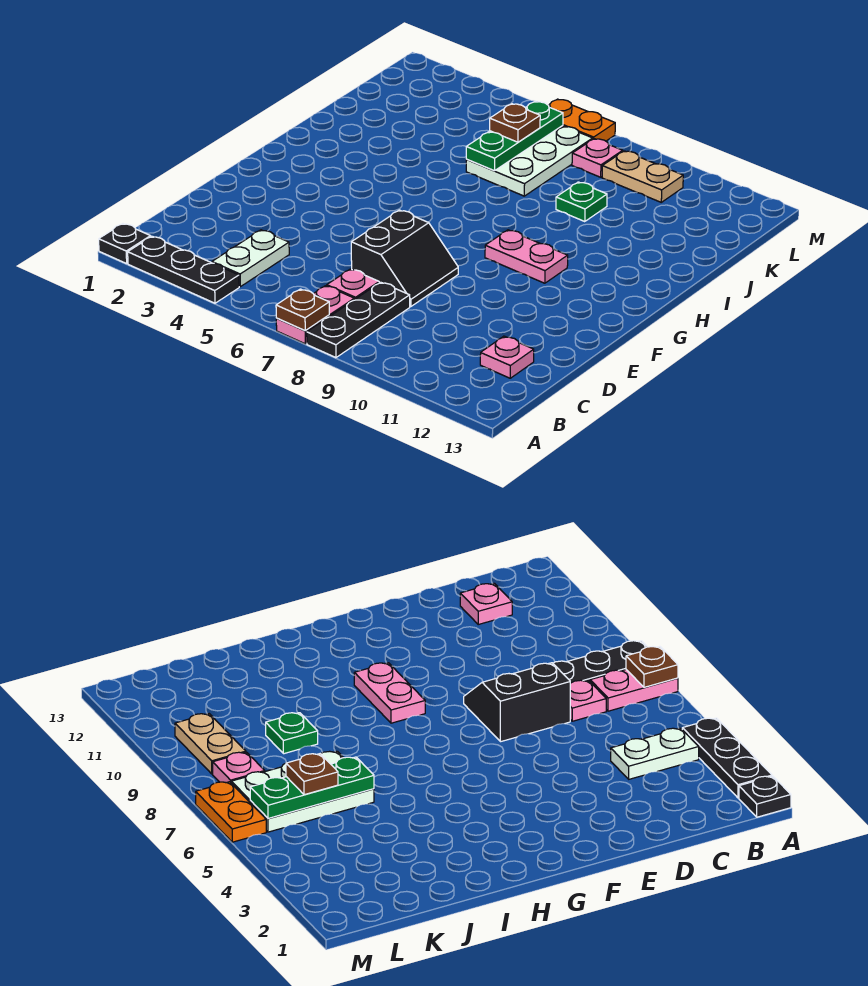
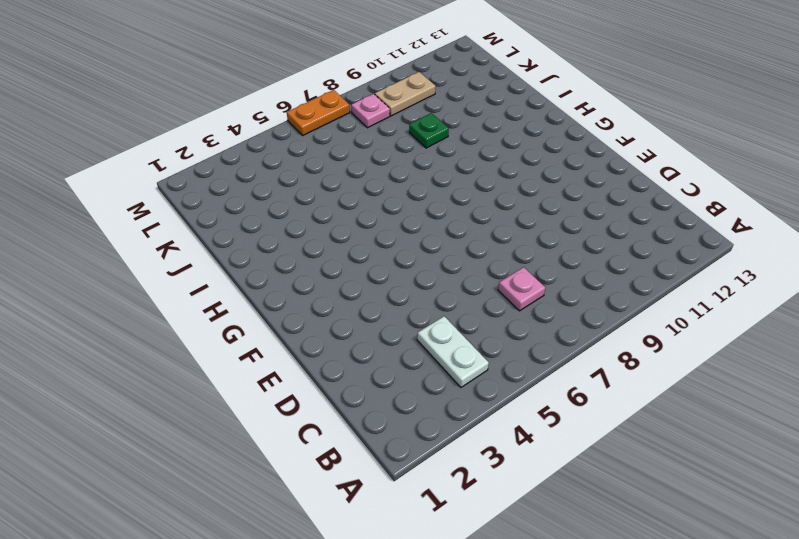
none -> black plate A1 level 1
none -> black plate A2:A4 level 1
none -> pink plate A7:B7 level 1

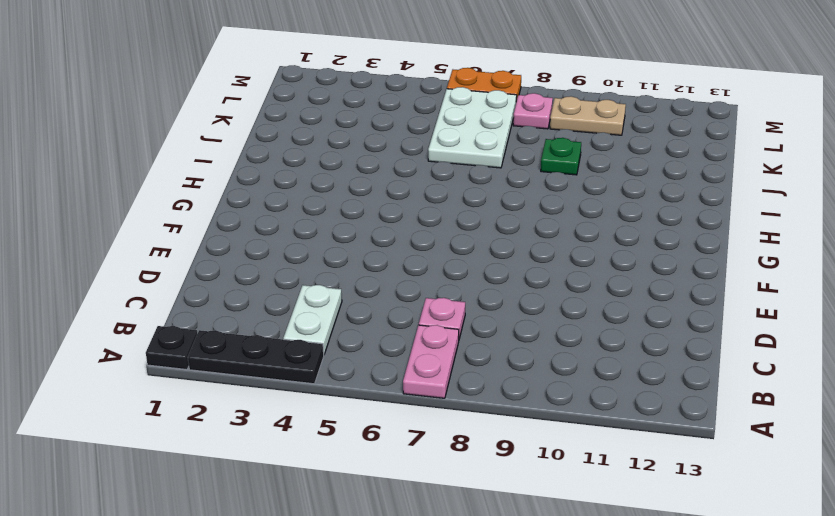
none -> black plate A8:C8 level 1
none -> pink plate C12 level 1
none -> black slope D7:E8 level 1 top 7

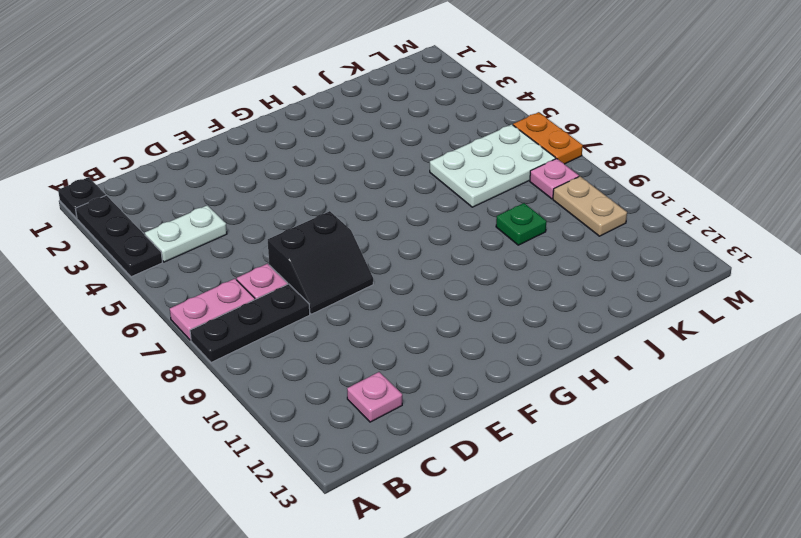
none -> pink plate G9:G10 level 1
none -> brown plate A7 level 2
none -> green plate J6:L6 level 2

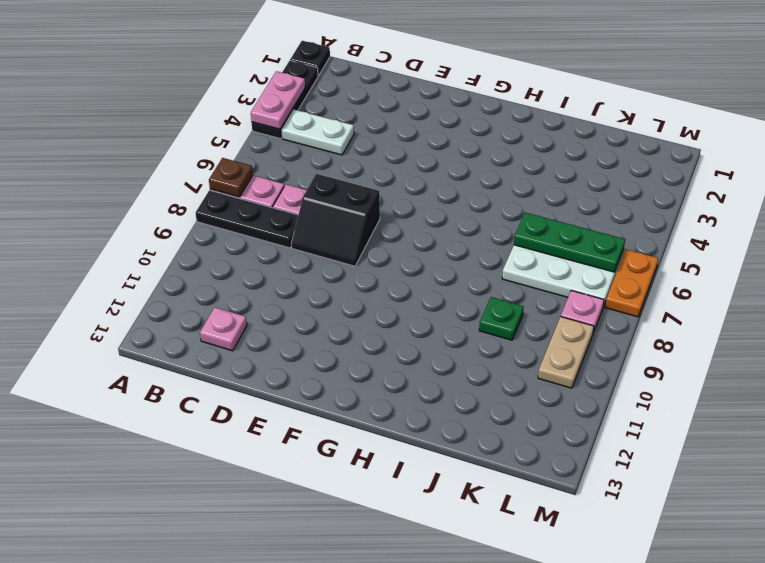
pink plate A3:A4 level 2 -> pink plate G9:G10 level 1
none -> brown plate K6 level 3

